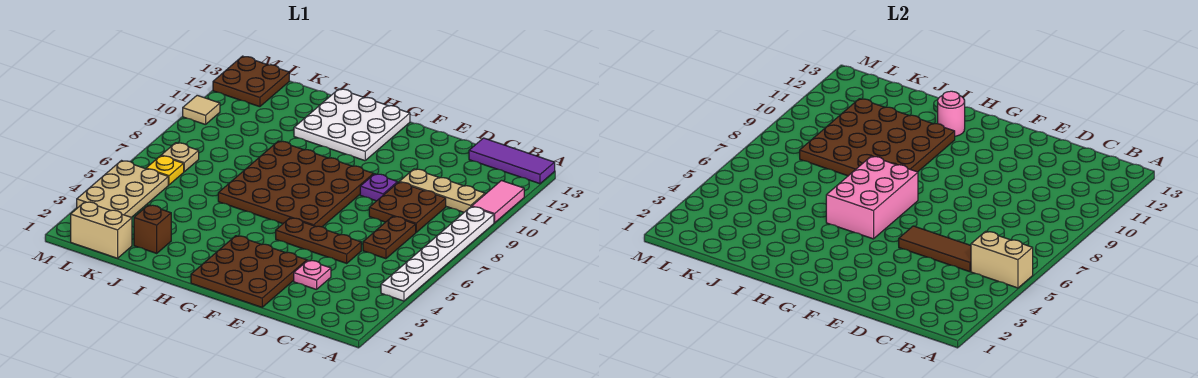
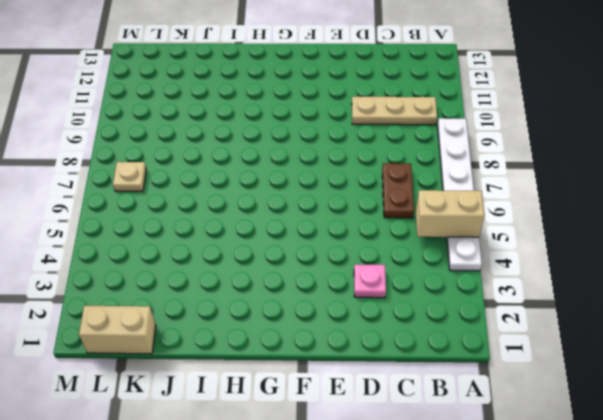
none -> pink tile A10:A11 level 1
none -> purple tile A13:C13 level 1
none -> brown plate C8:D9 level 1

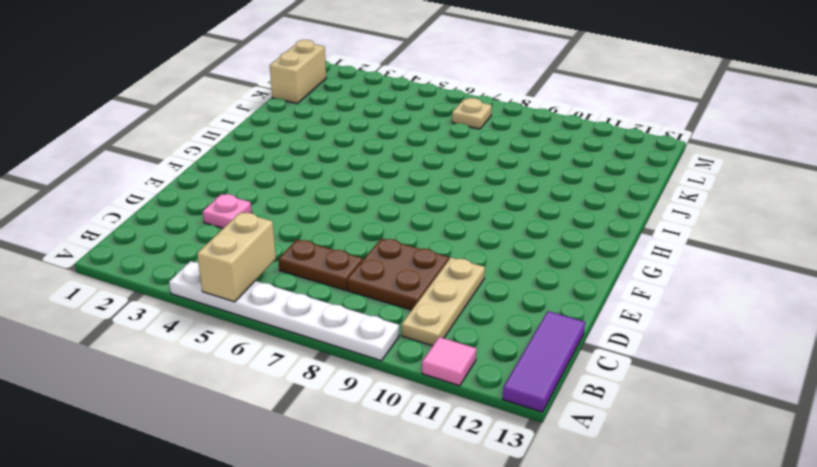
pink tile A11 level 1 -> pink tile A10:A11 level 1
none -> brown plate D5:F5 level 1
none -> brown plate E1:G3 level 1
none -> purple plate E9 level 1

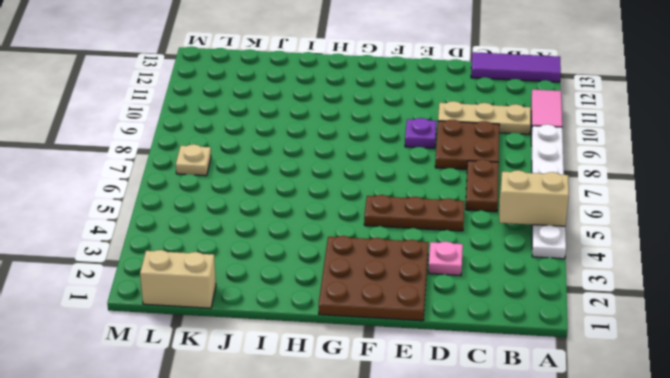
none -> brown plate F6:I9 level 1
none -> white plate G11:I13 level 1
none -> brown brick J2 level 1

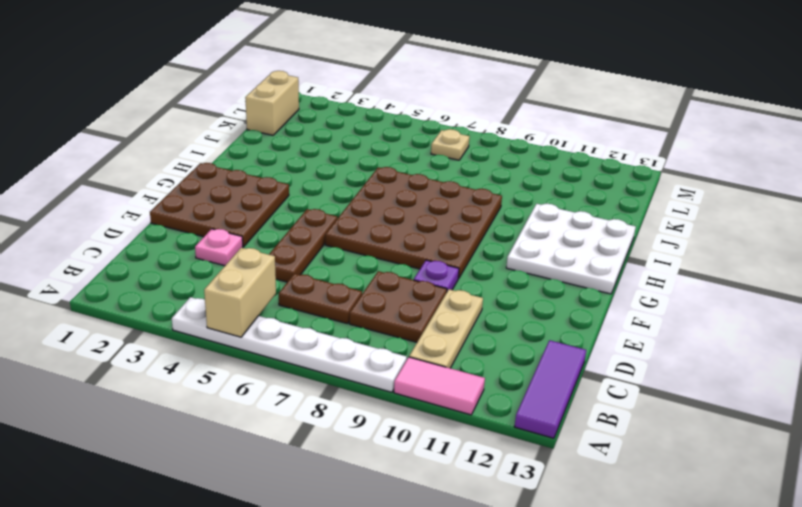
none -> brown brick J2 level 1
none -> tan plate L3:M5 level 1
none -> yellow plate L6 level 1

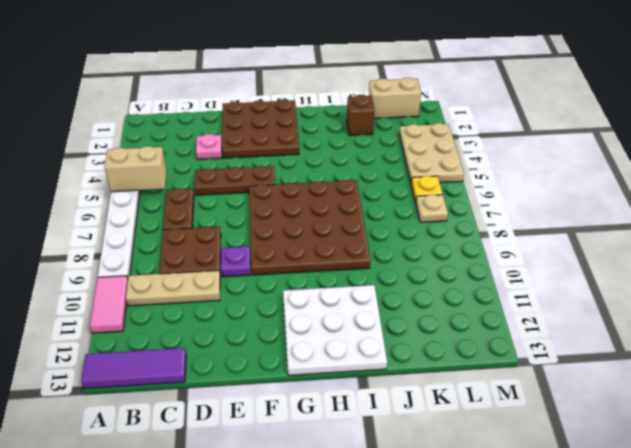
none -> brown plate L12:M13 level 1
none -> tan tile M10 level 1
none -> brown tile C5:E5 level 2

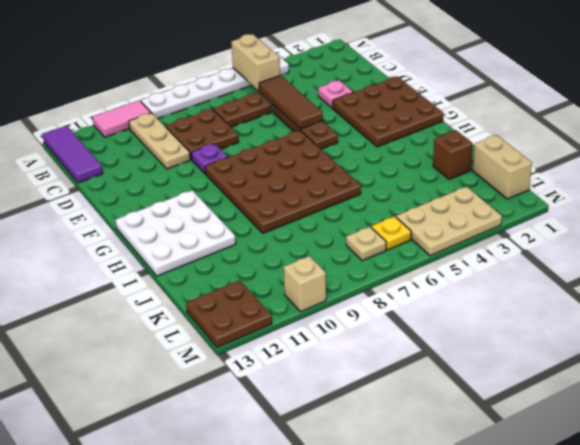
tan brick M10 level 1 -> tan tile M10 level 1
none -> pink brick G5:H7 level 2
none -> brown plate H8:K11 level 2
none -> pink round brick H12 level 2

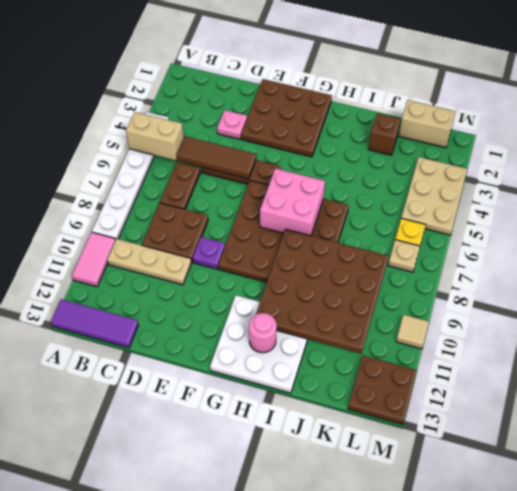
pink brick G6:H7 level 2 -> pink brick G5:H7 level 2

